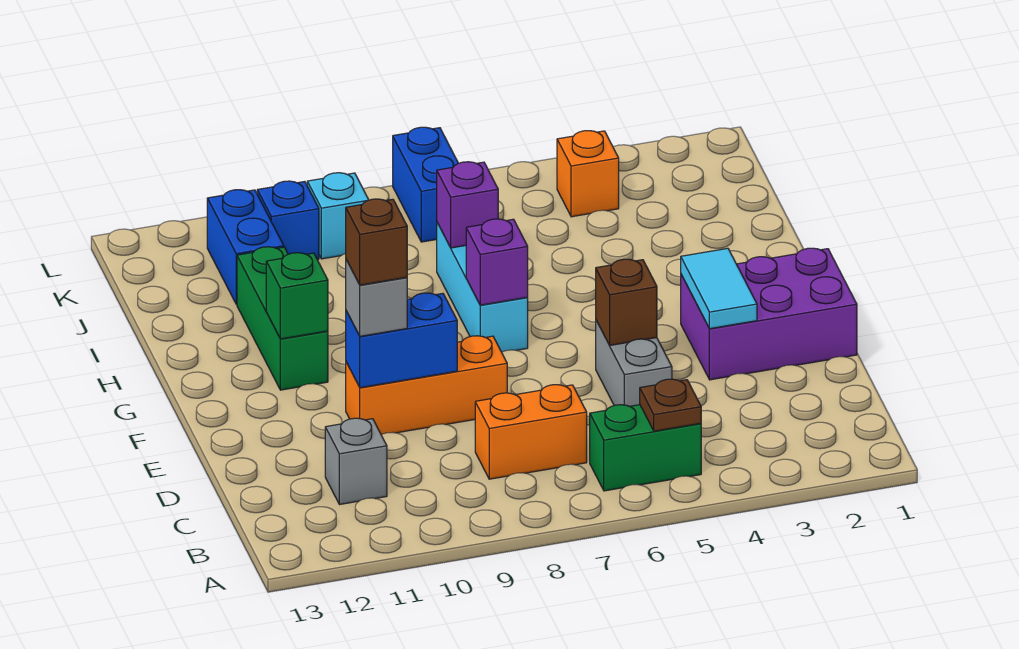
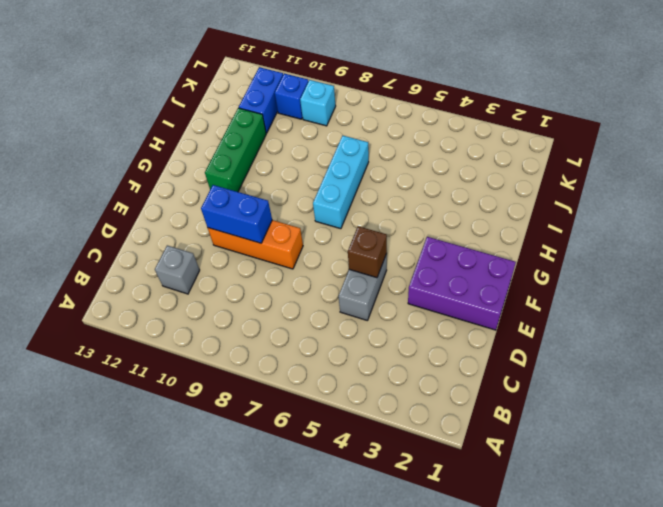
none -> green brick B5:B6 level 1
none -> orange brick C7:C8 level 1
none -> orange brick K4 level 1

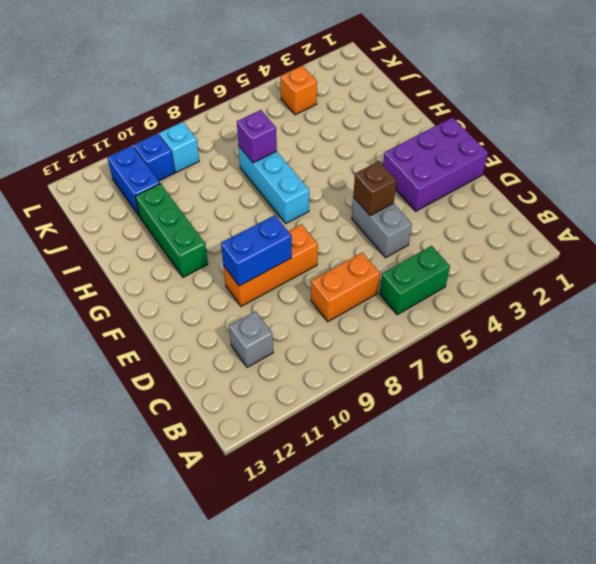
none -> blue brick K7:L7 level 1
none -> brown plate B5 level 2
none -> cyan tile E3:F3 level 2

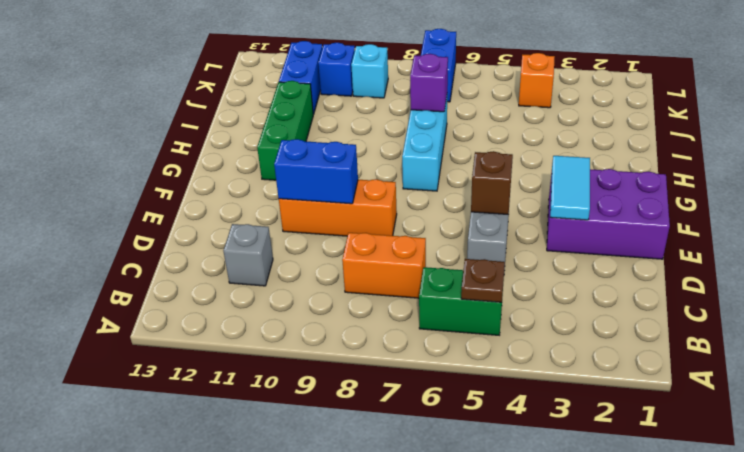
none -> purple brick G7 level 2
none -> green brick G11 level 2
none -> grey brick E10 level 3

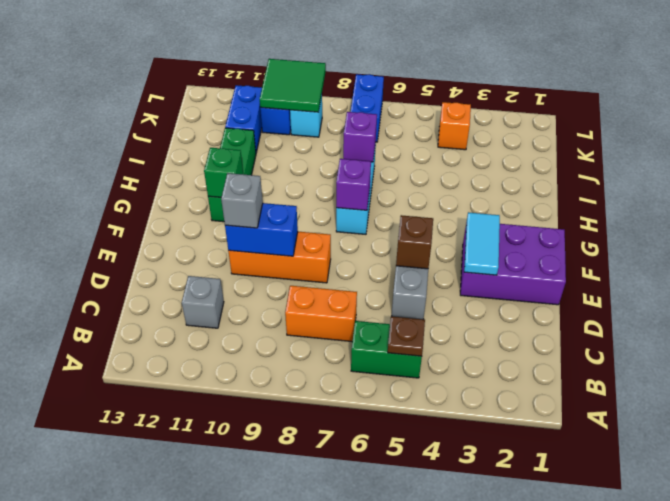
green tile K9:L10 level 2 -> none
none -> brown brick E10 level 4

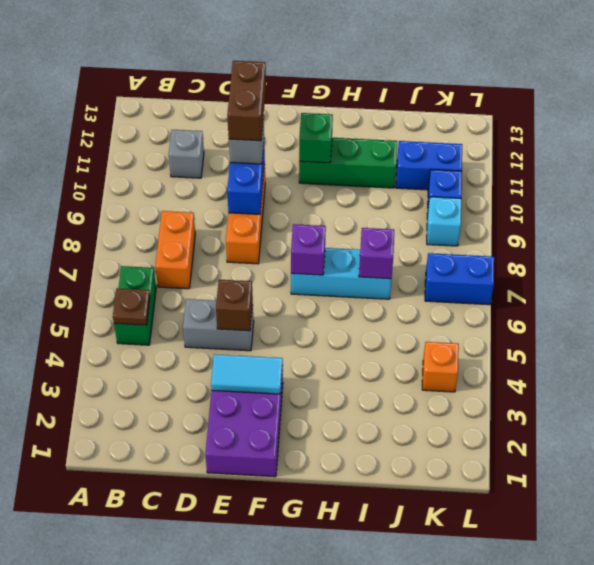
brown brick E10:E11 level 4 -> brown brick E10 level 4

